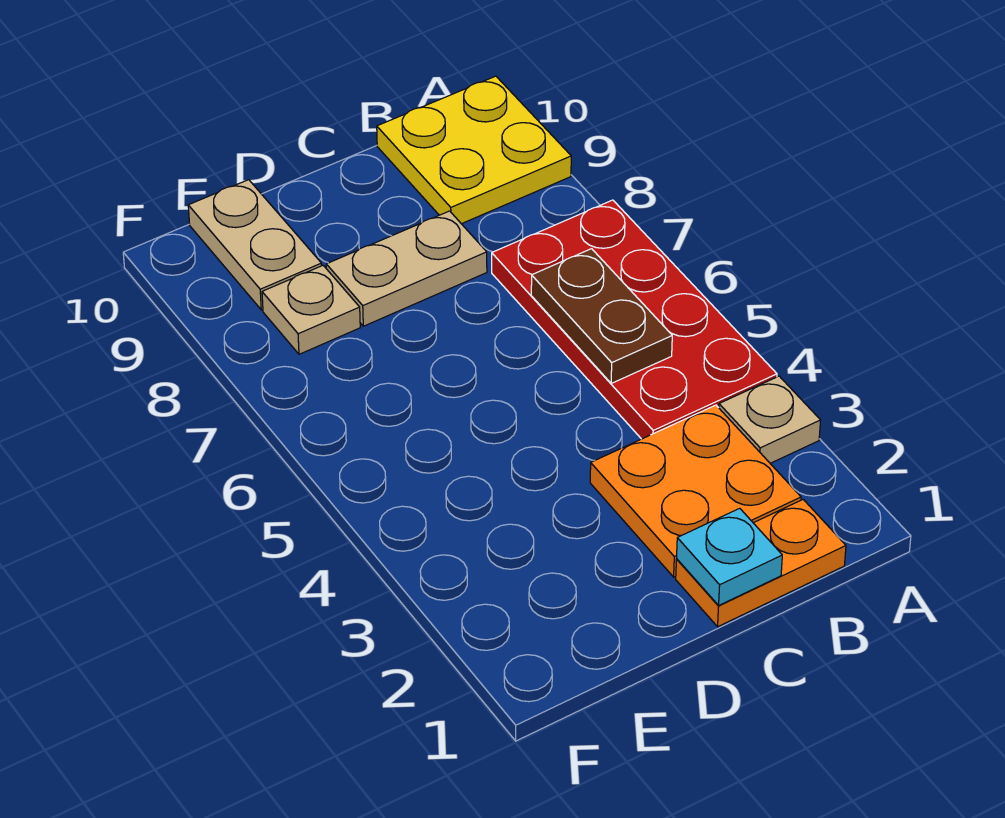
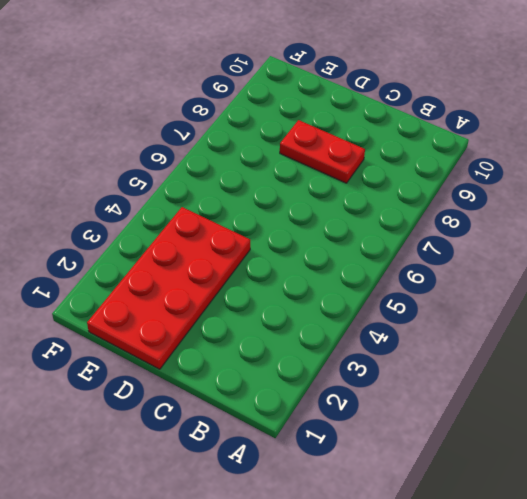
red plate C8:D8 level 1 -> tan plate C8:D8 level 1
red plate D1:E4 level 1 -> red plate A4:B7 level 1
none -> tan plate A3 level 1
none -> yellow plate A9:B10 level 1

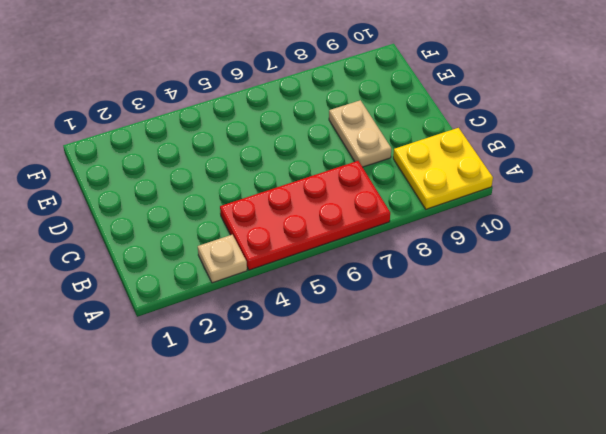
none -> orange plate B1:C1 level 1
none -> orange plate B2:C3 level 1

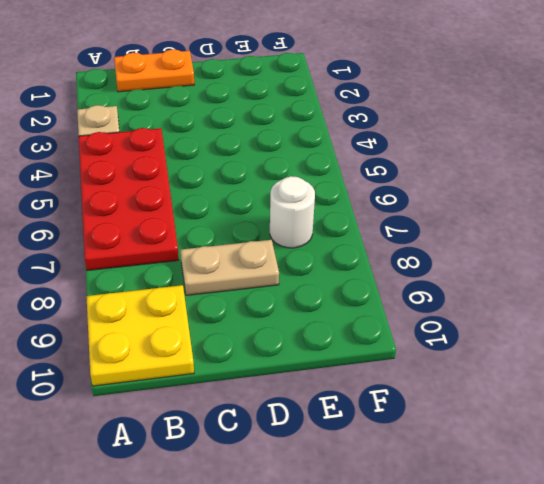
white round brick E7 level 1 -> none
none -> orange plate B2:C3 level 1
none -> tan plate E8 level 1

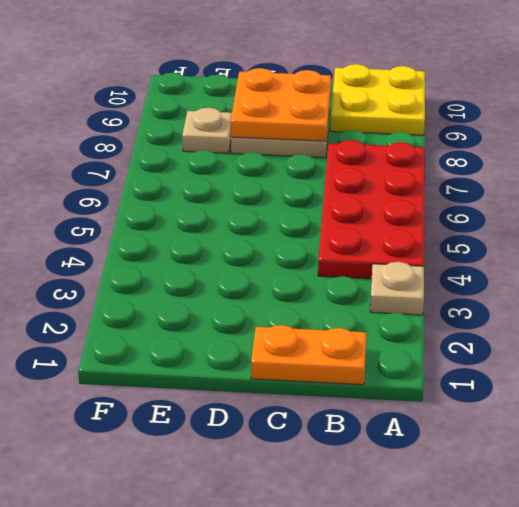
orange plate C8:D9 level 2 -> orange plate B2:C3 level 1
none -> tan plate E9:E10 level 1
none -> brown plate B5:B6 level 2

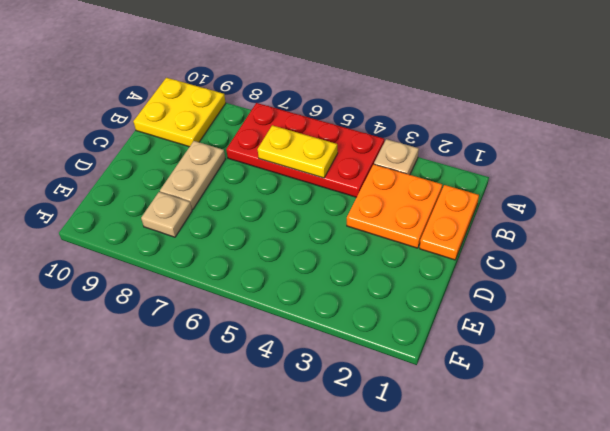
yellow plate B5:B6 level 2 -> brown plate B5:B6 level 2
none -> tan plate E9:E10 level 1
none -> cyan plate C1 level 2

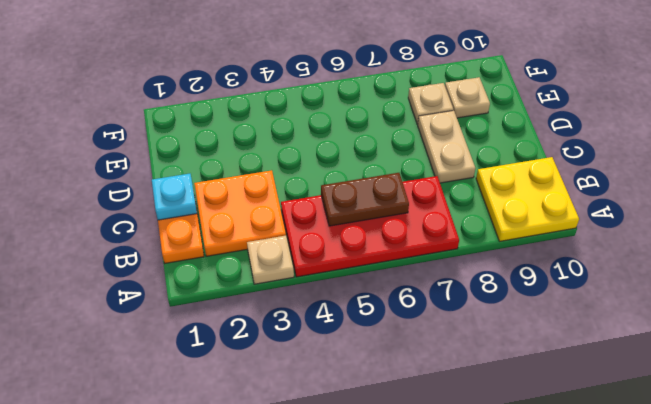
tan plate E9 level 1 -> tan plate E9:E10 level 1

